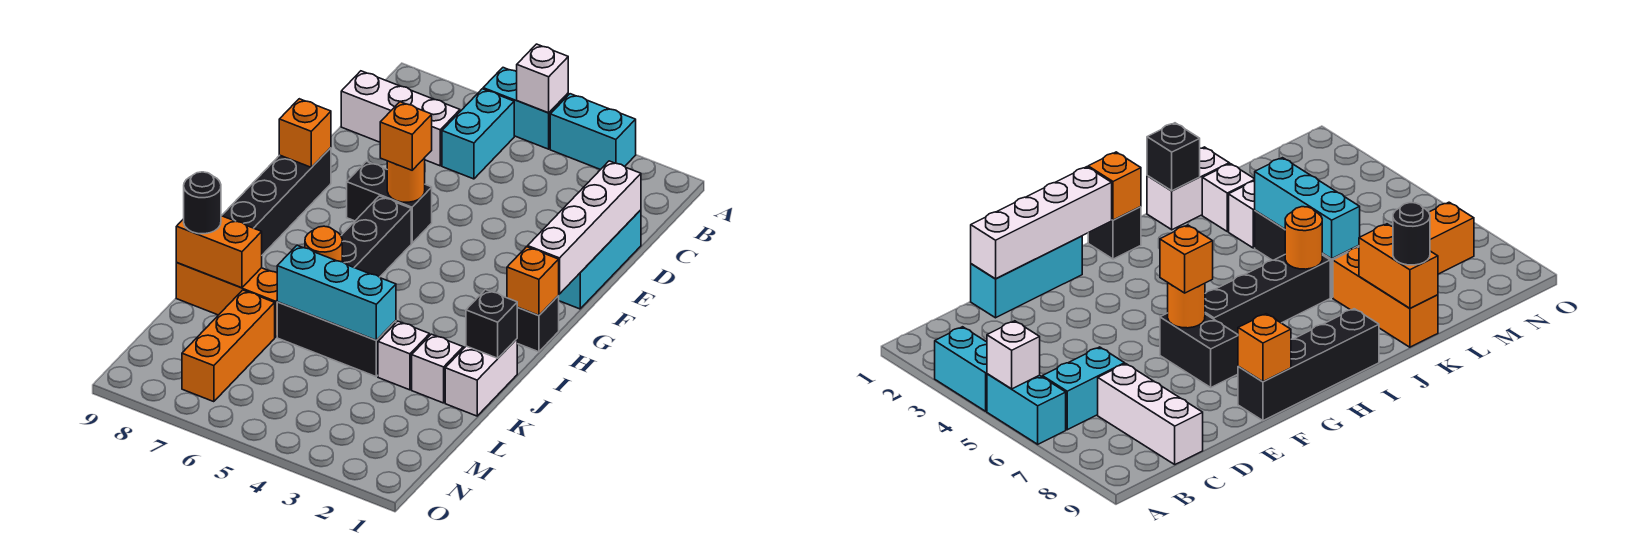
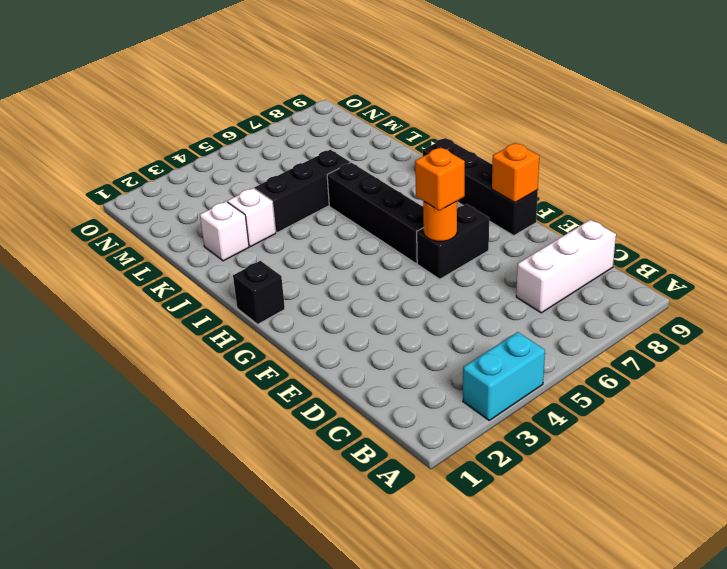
none -> cyan brick A5:A6 level 1
none -> cyan brick B6:C6 level 1
none -> cyan brick D1:F1 level 1

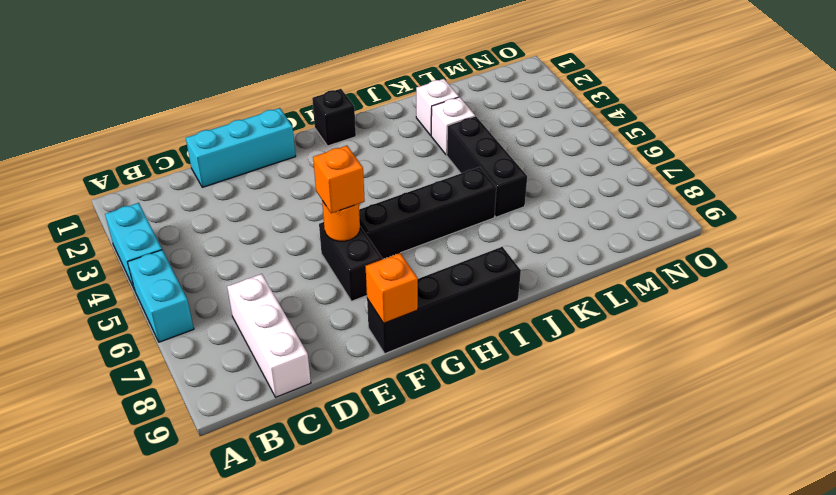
none -> cyan brick B6:C6 level 1
none -> white brick J1:K1 level 1
none -> orange brick K7:K9 level 1

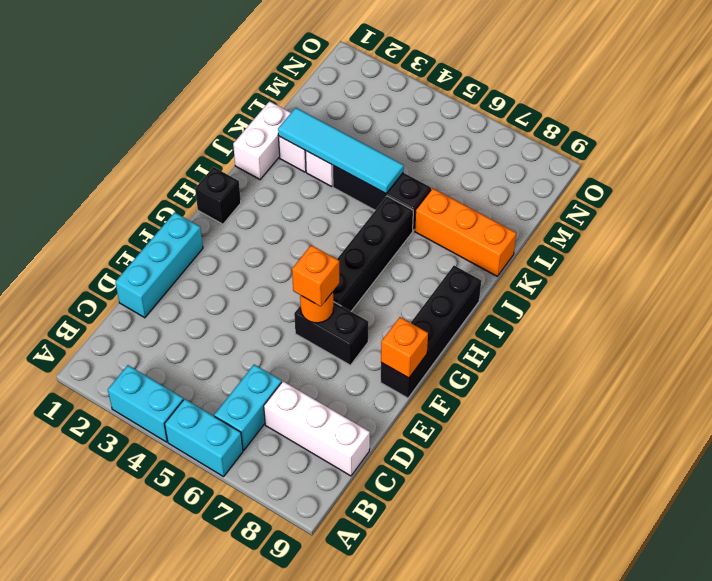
cyan tile K2:K5 level 2 -> cyan brick K4:K6 level 2
none -> orange brick L7:N7 level 1
none -> white brick A5 level 2
none -> white brick D1:G1 level 2

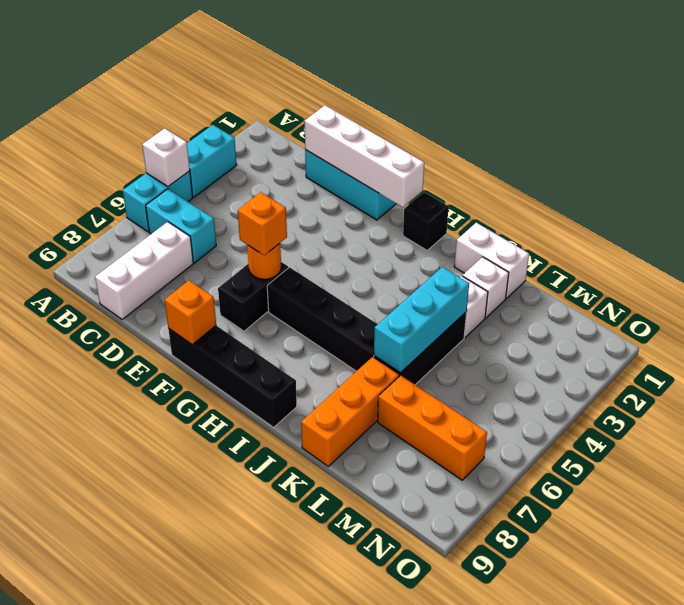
none -> orange brick H1 level 2
none -> black brick J1 level 2
none -> orange round brick J6 level 2

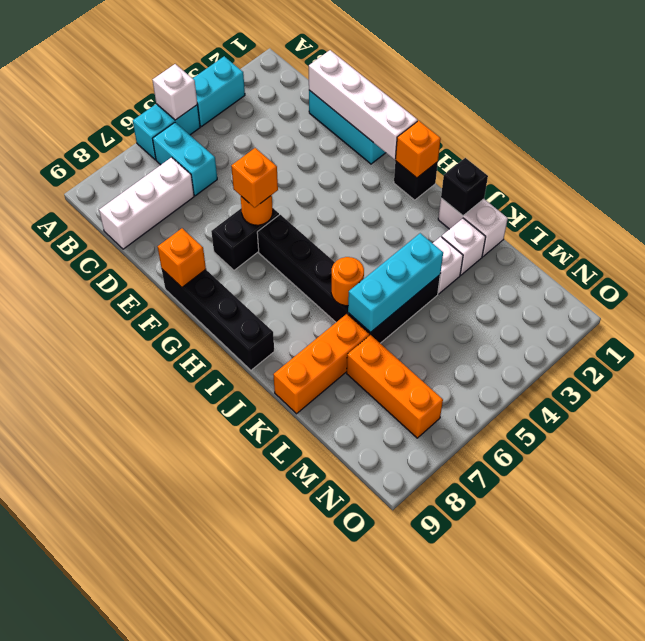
none -> orange brick K8:K9 level 2
none -> black round brick K9 level 3

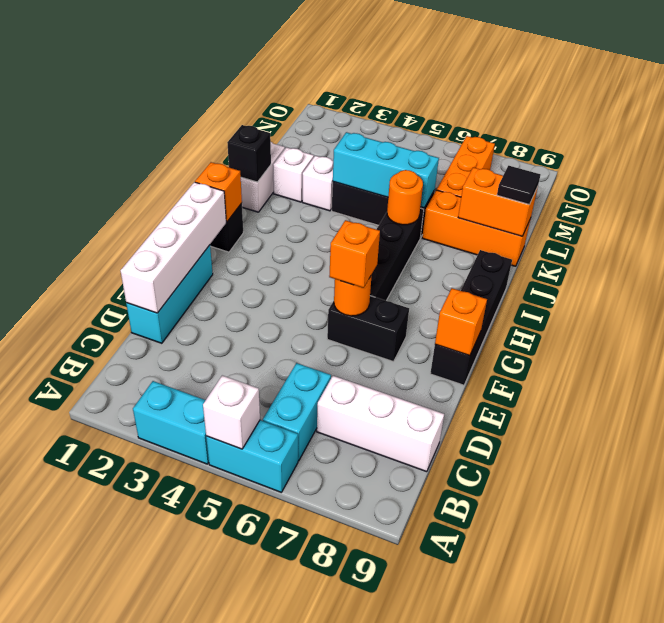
black tile K9 level 3 -> black round brick K9 level 3

